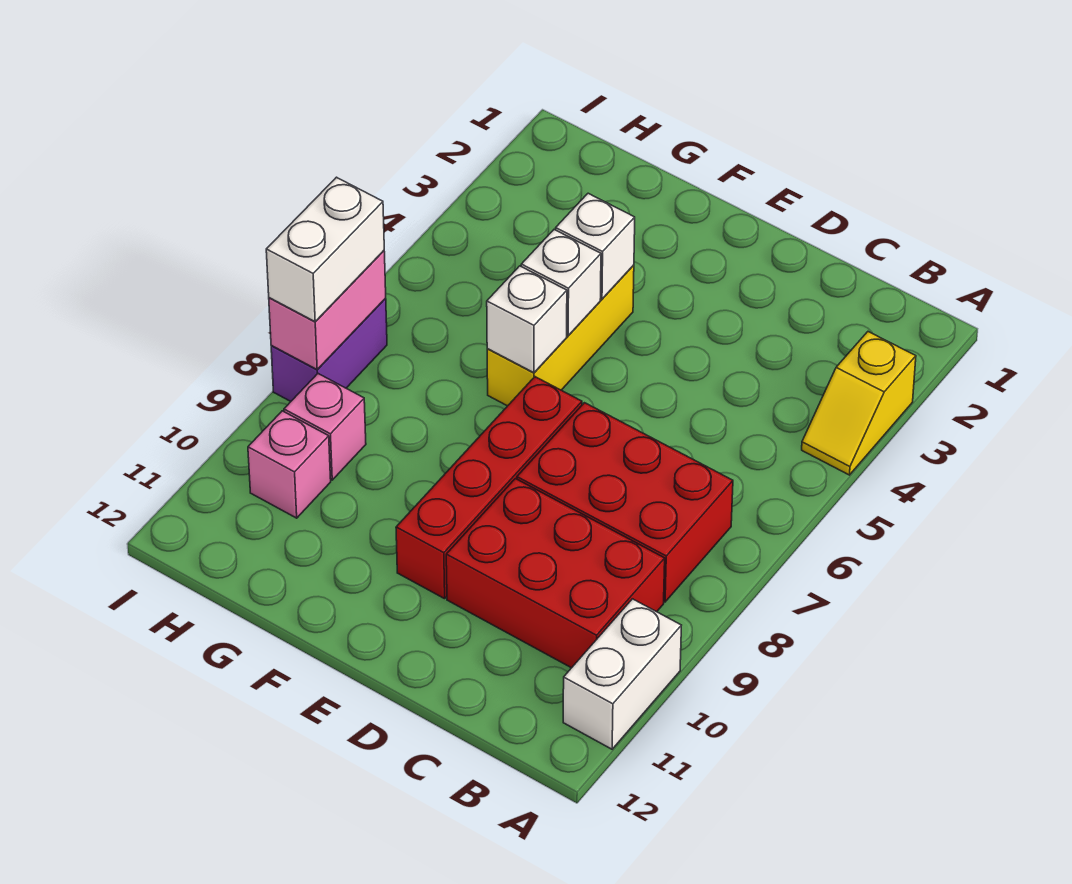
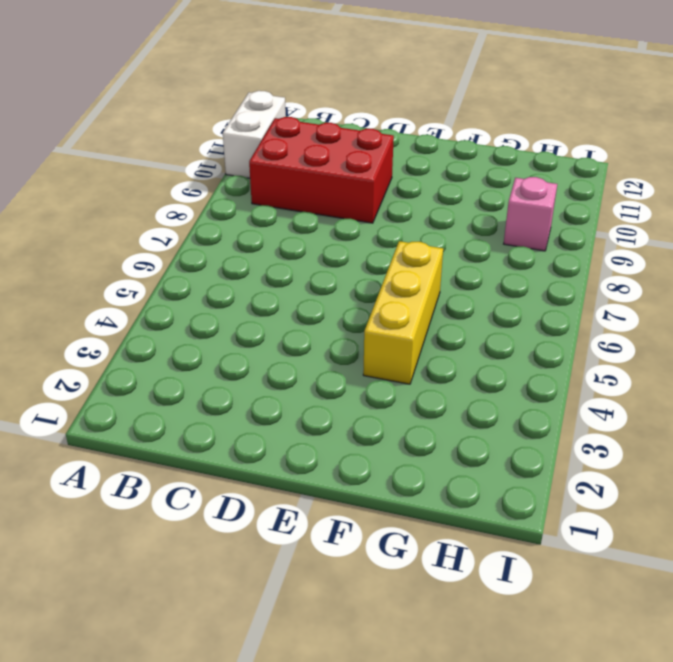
none -> yellow slope A3:A4 level 1 top 3
none -> red brick B7:D8 level 1
none -> red brick E7:E10 level 1

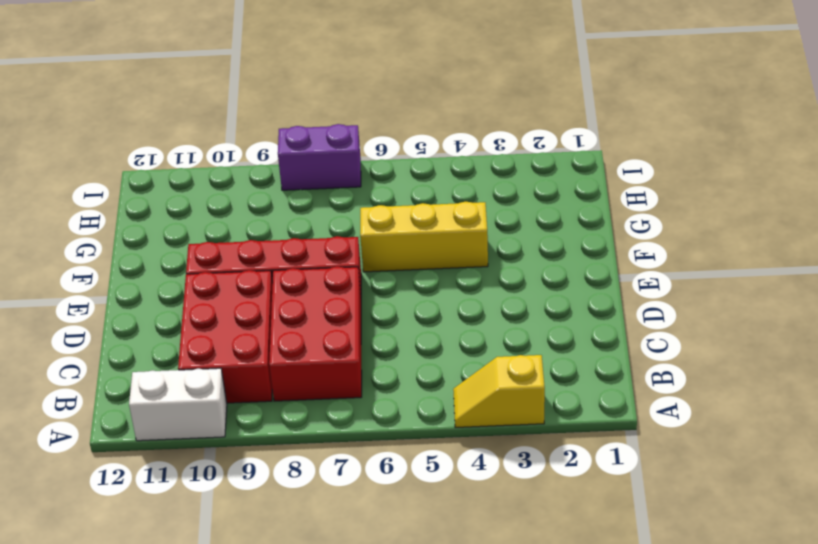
none -> pink brick H9 level 1
none -> pink brick H10 level 1
none -> white brick F4 level 2

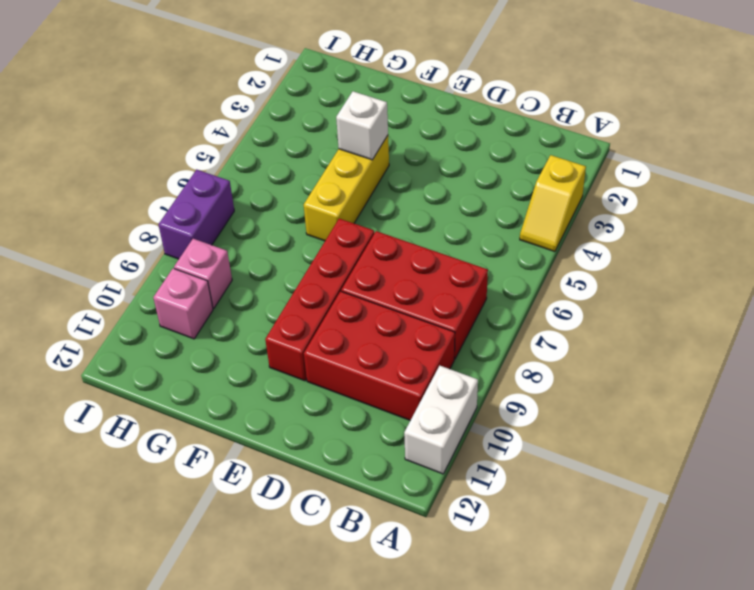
none -> white brick F5 level 2
none -> white brick F6 level 2
none -> pink brick I7:I8 level 2

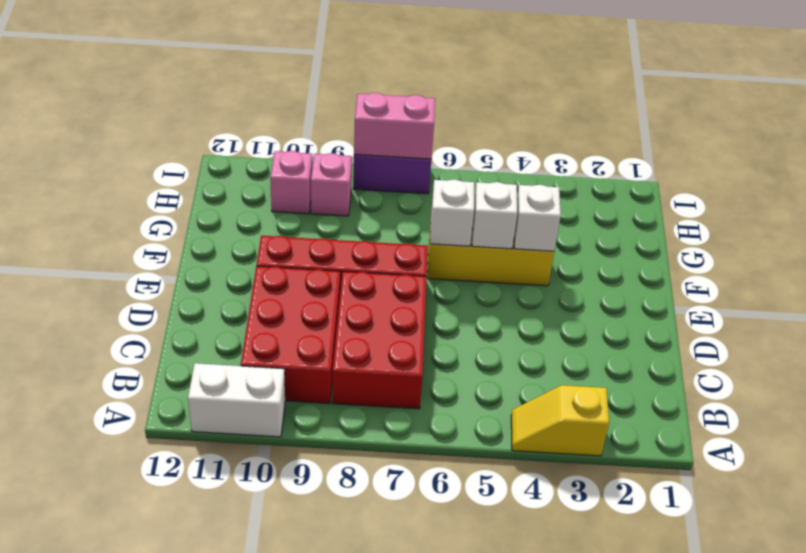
none -> white brick I7:I8 level 3

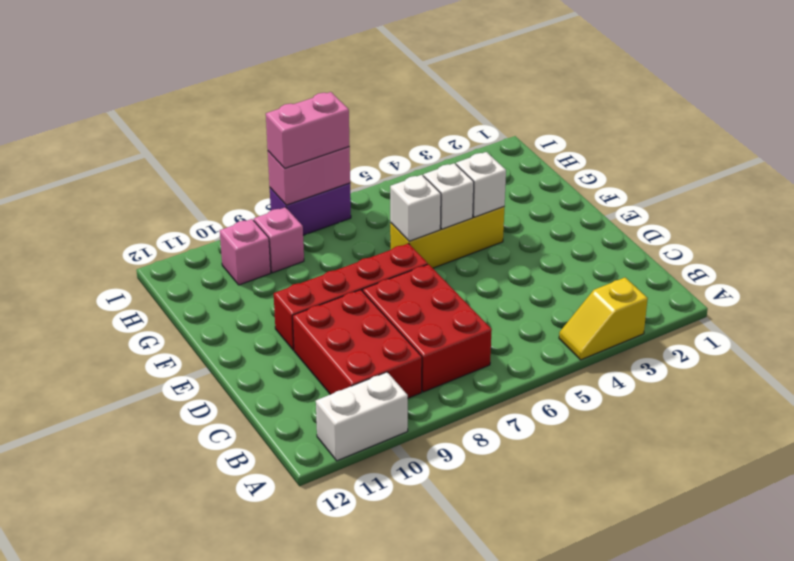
pink brick I7:I8 level 3 -> white brick I7:I8 level 3

